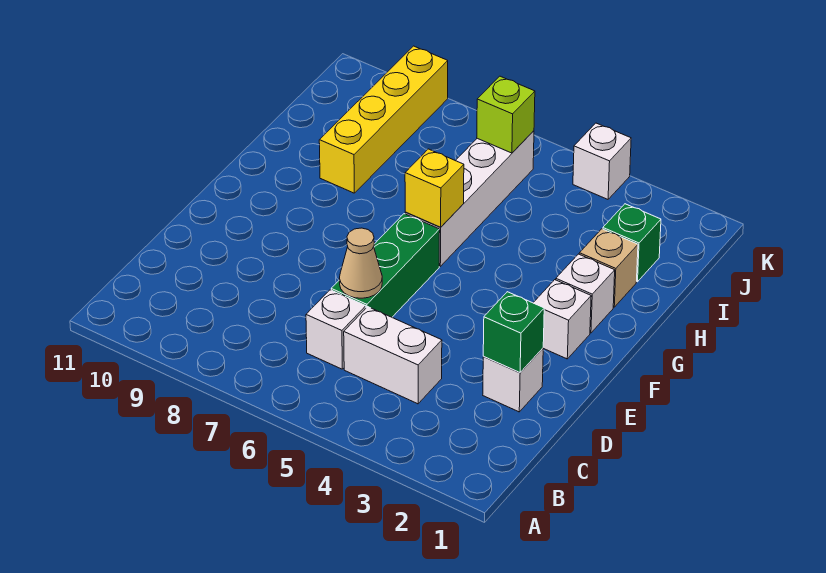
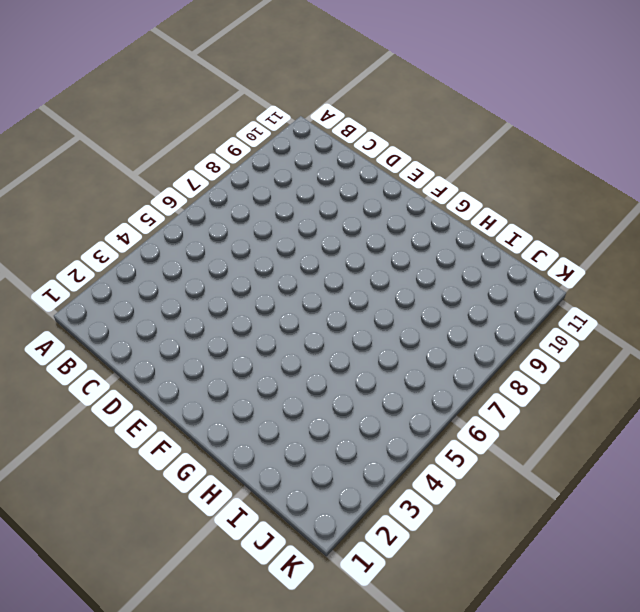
none -> white brick C4:C5 level 1
none -> white brick C6 level 1
none -> white brick D2 level 1

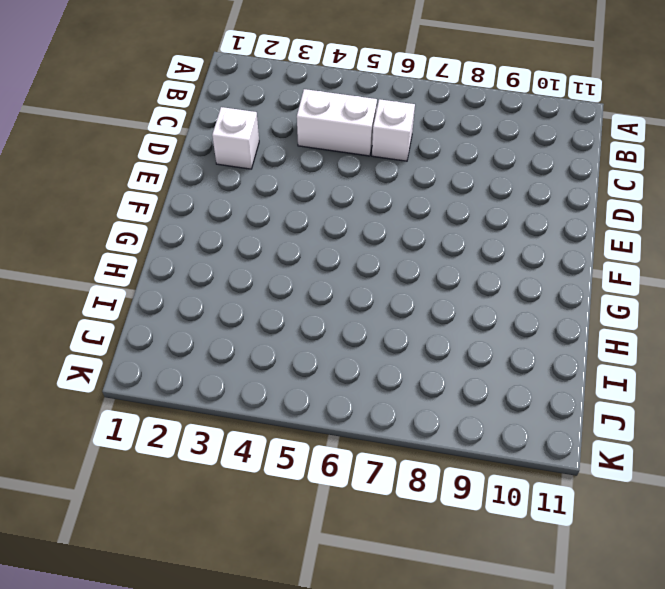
none -> green brick D6:F6 level 1
none -> white brick F2 level 1
none -> white brick G2 level 1

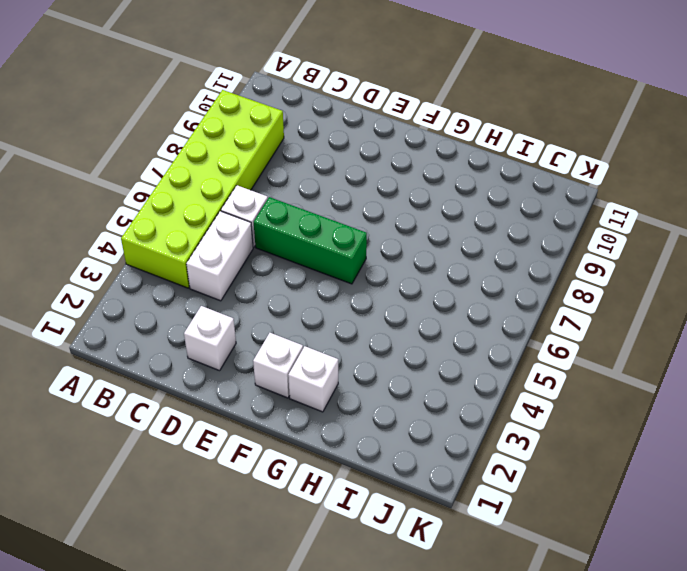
lime brick A4:B9 level 1 -> none
none -> white brick G6:J6 level 1
none -> tan brick H2 level 1
none -> yellow brick H9:K9 level 1

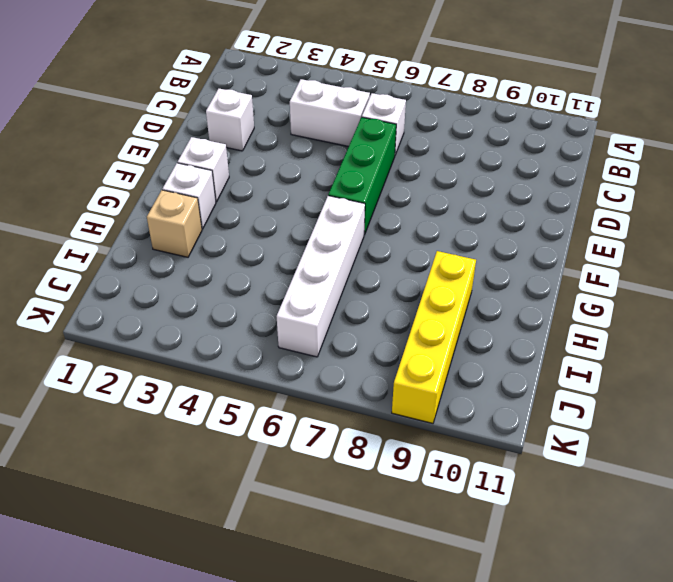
none -> green brick I2 level 1
none -> white brick K4 level 1
none -> green brick D2 level 2

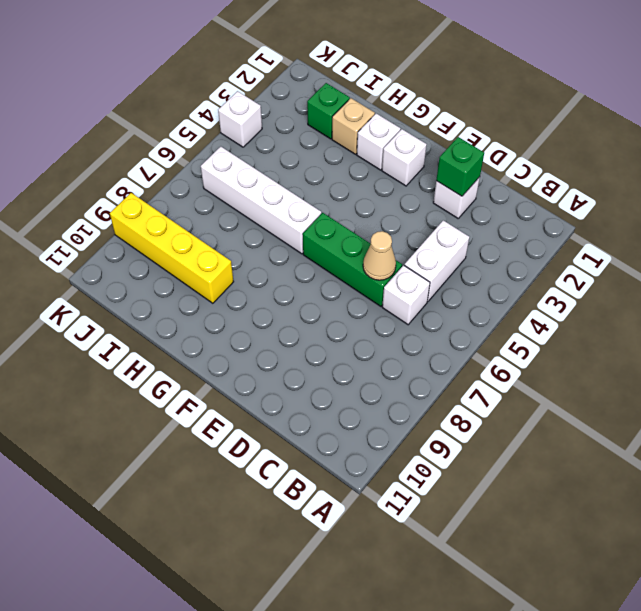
none -> yellow brick G6 level 2
none -> lime brick J6 level 2

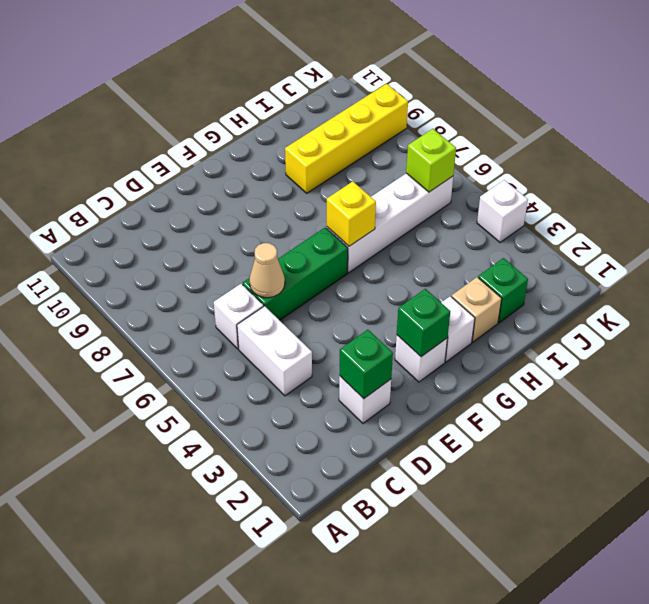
green brick F2 level 2 -> none

